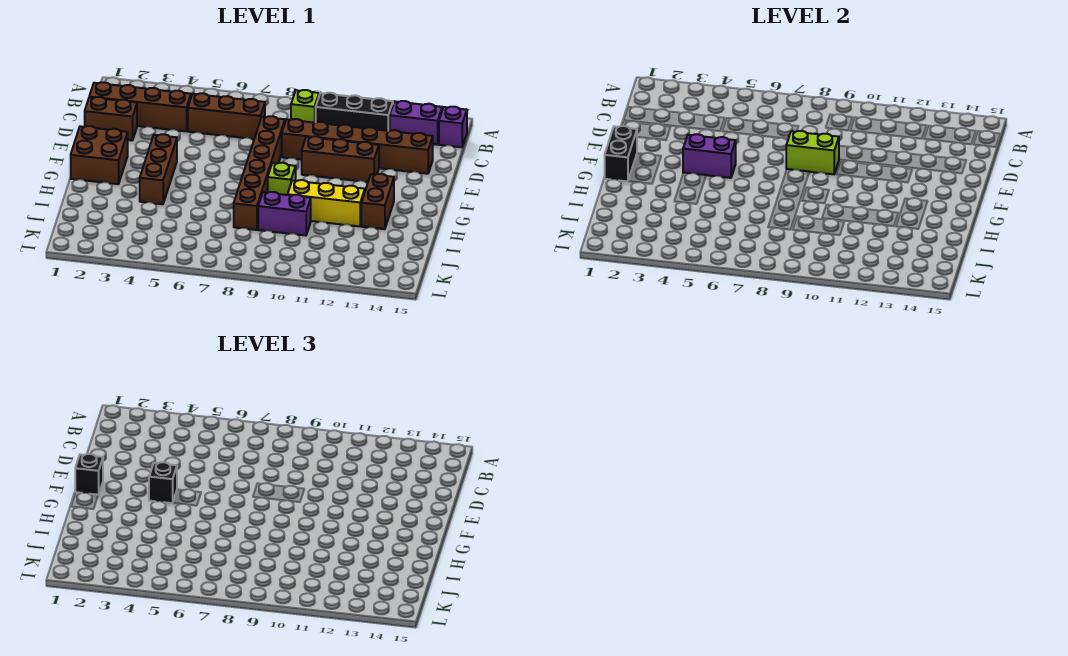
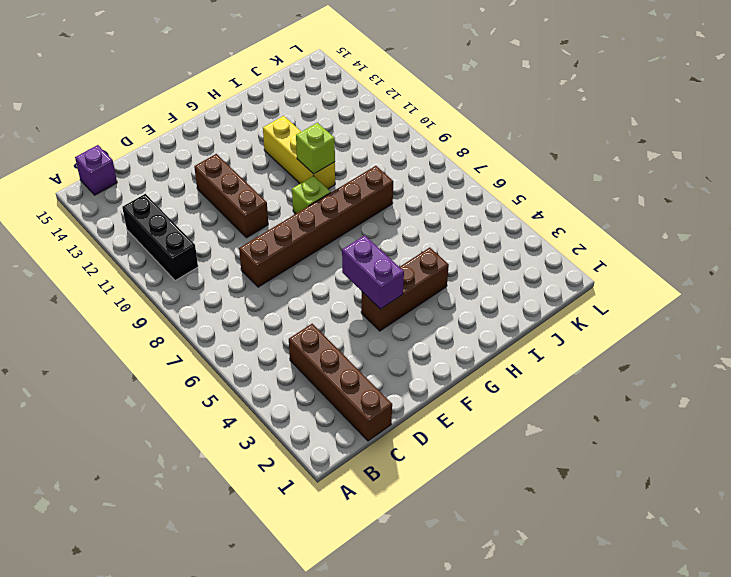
lime brick H10 level 2 -> lime brick B9 level 1
none -> purple brick B13:B14 level 1
none -> brown brick C5:C7 level 1
none -> brown brick D1:D2 level 1

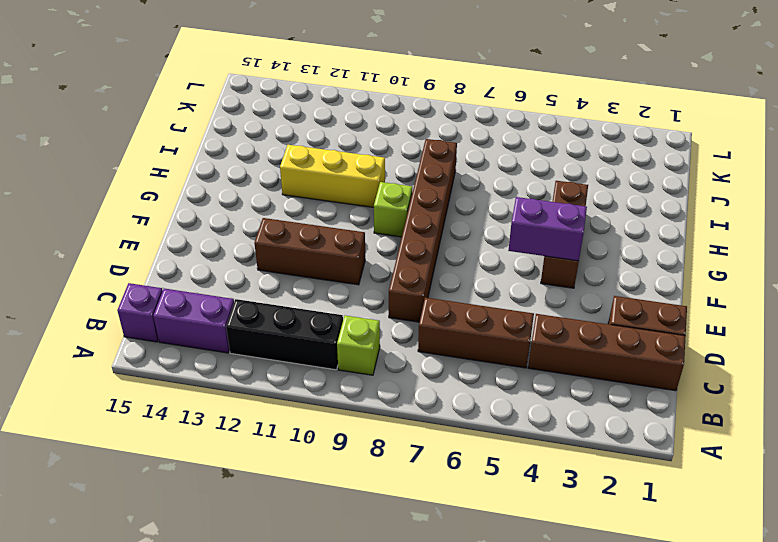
none -> brown brick D9:D14 level 1
none -> brown brick F1:G2 level 1
none -> brown brick G13:H13 level 1

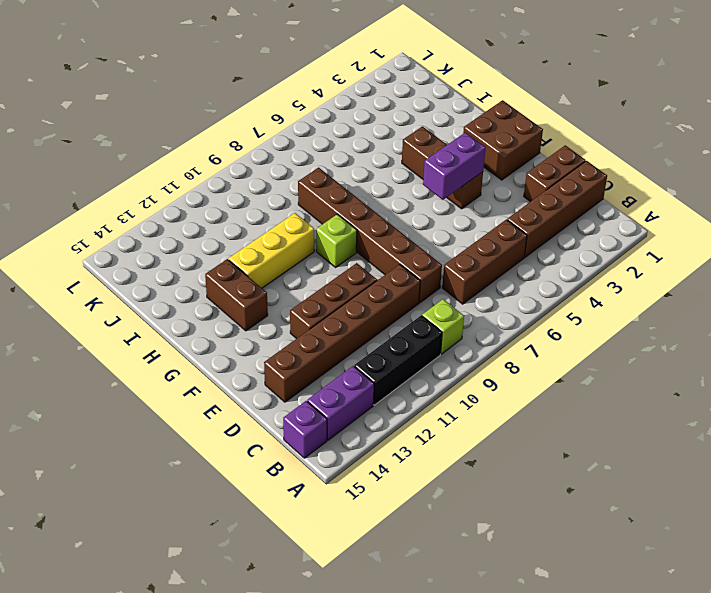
none -> purple brick I9:I10 level 1
none -> lime brick E8:E9 level 2
none -> black brick F1:G1 level 2

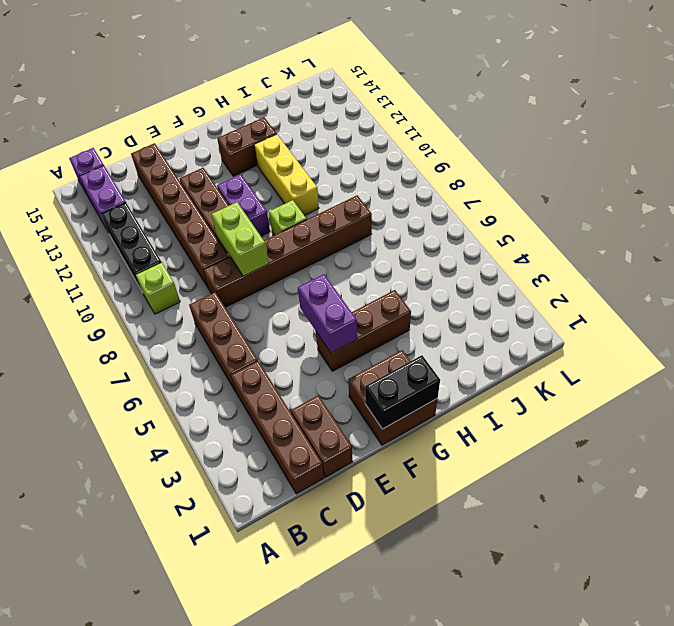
purple brick F10:F11 level 1 -> purple brick I9:I10 level 1
none -> black brick F1 level 3
none -> black brick F4 level 3

